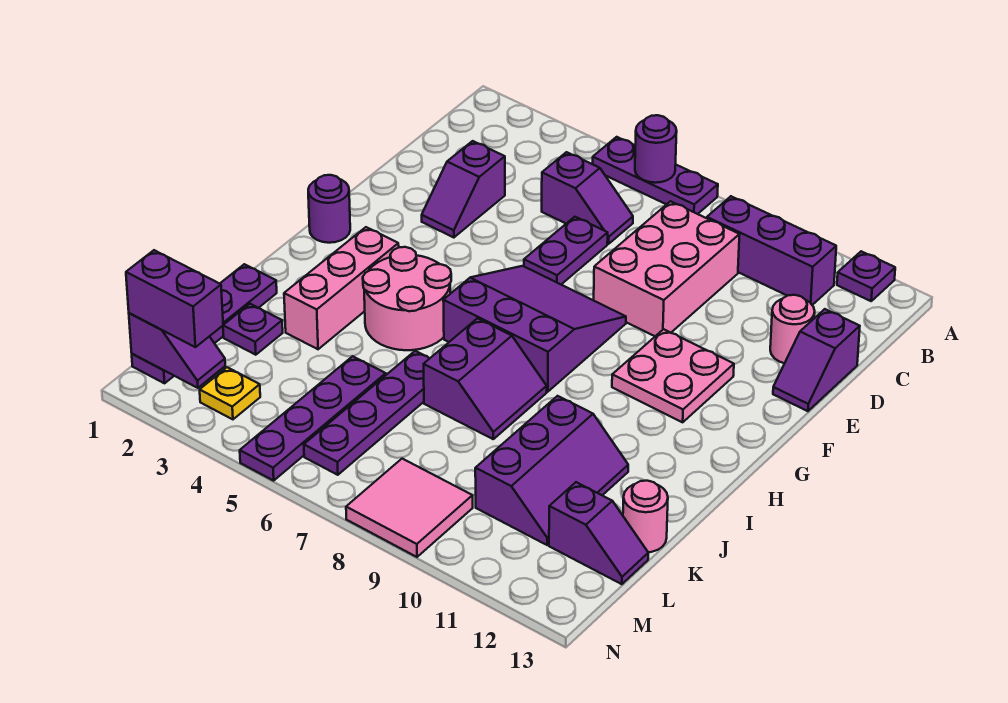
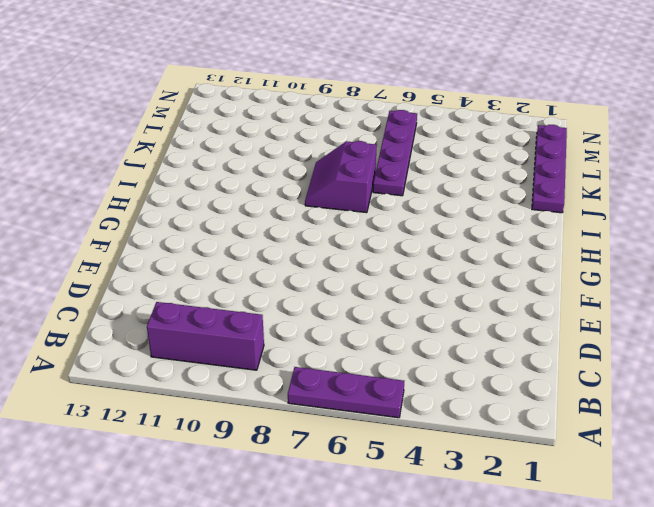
none -> purple plate A12 level 1
none -> purple slope C5:C6 level 1 top 5
none -> pink brick C8:E9 level 1

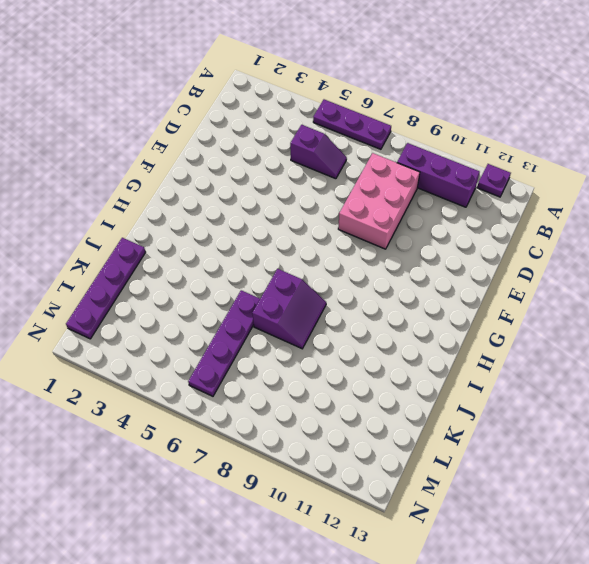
none -> purple slope D3:E3 level 1 top D
none -> purple plate D6:E6 level 1
none -> pink round brick D12 level 1

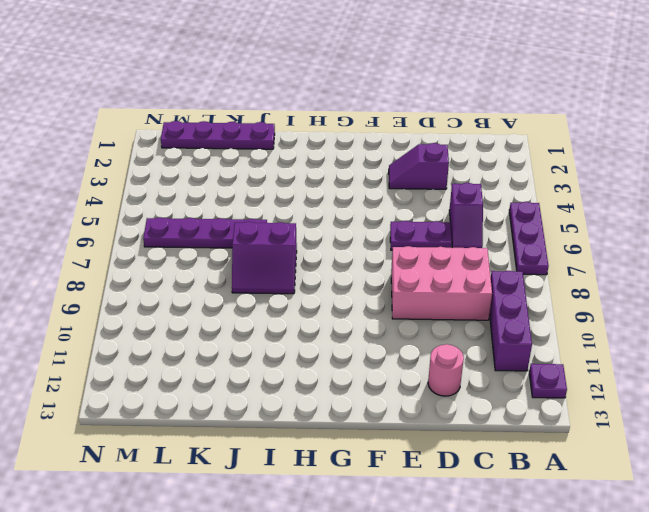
none -> purple slope D13:E13 level 1 top D
none -> purple slope F6:H8 level 1 top H
none -> pink plate F10:G11 level 1

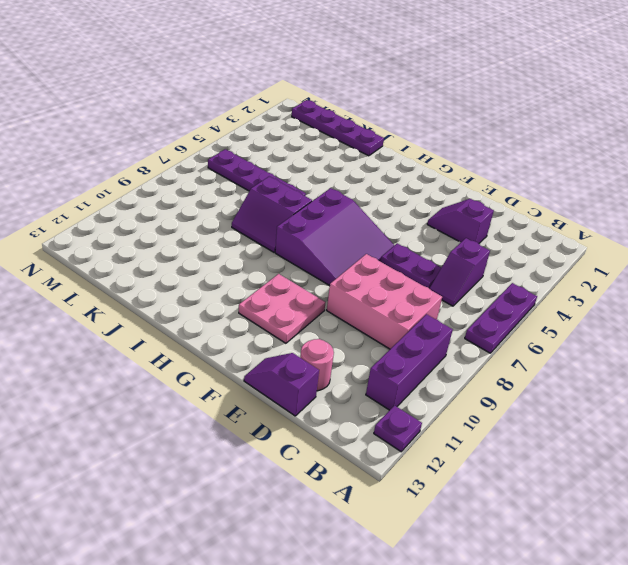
none -> purple round brick G1 level 1
none -> pink brick H3:J3 level 1
none -> pink round brick H4:I5 level 1

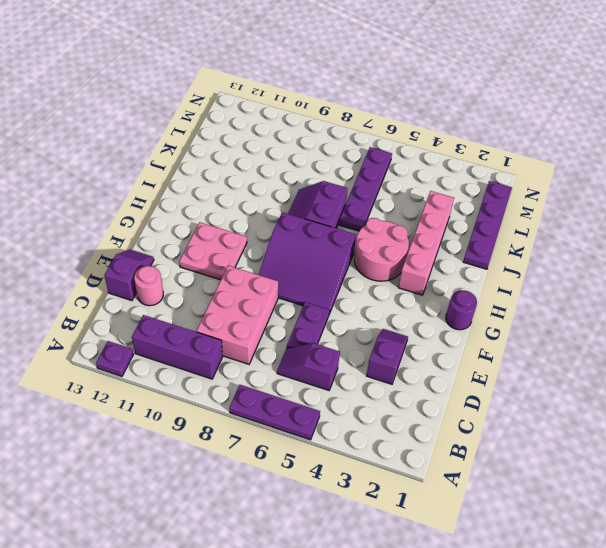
pink brick H3:K3 level 1 -> pink brick H3:J3 level 1
none -> purple slope J10:L11 level 1 top 10
none -> purple plate K2 level 1
none -> purple plate K5:N5 level 1

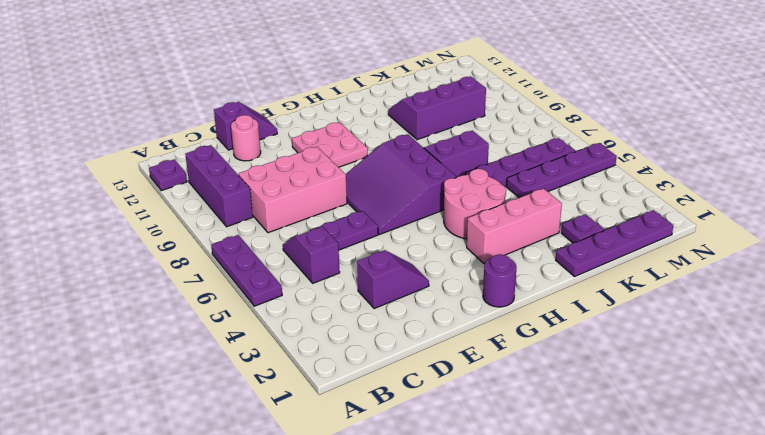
none -> pink round brick K13 level 1
none -> purple slope L12:L13 level 1 top 12
none -> yellow plate M3 level 1

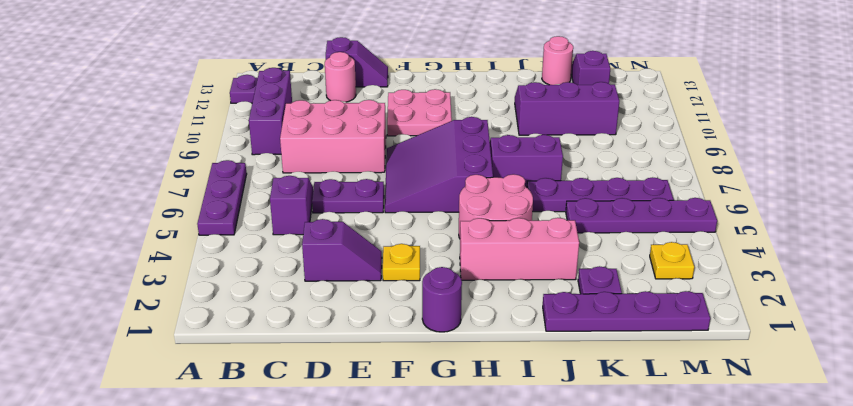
yellow plate F3 level 1 -> none
none -> pink tile M8:N9 level 1
none -> purple round brick A6 level 2
none -> purple slope M1:M2 level 2 top 1

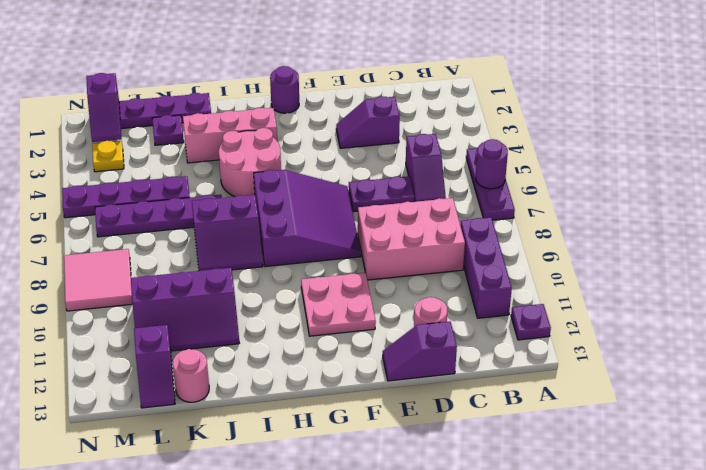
none -> purple brick M1:M2 level 3

